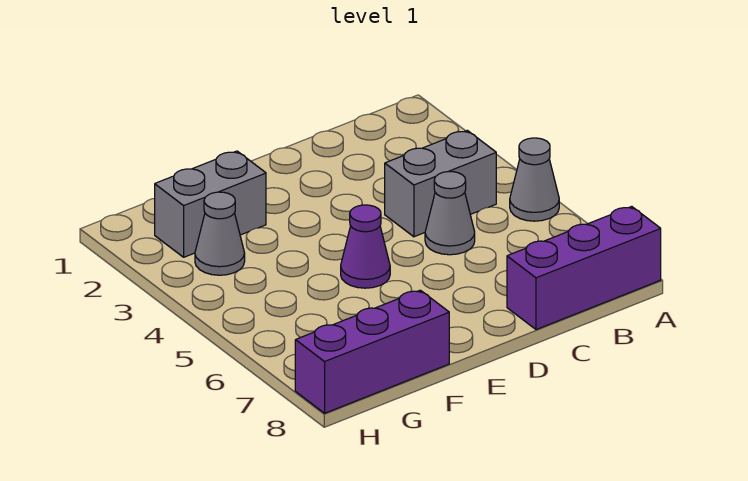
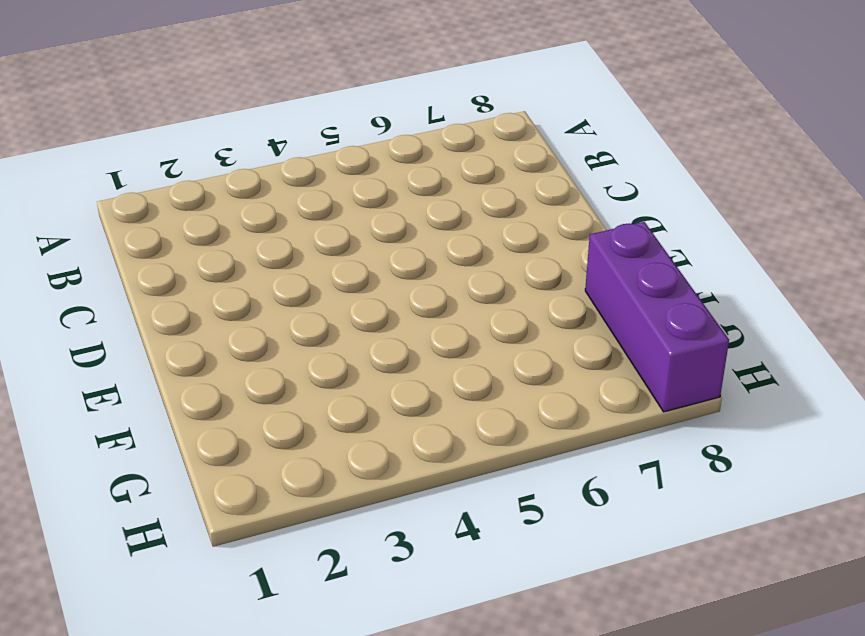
none -> grey cone A5 level 1
none -> purple brick A8:C8 level 1

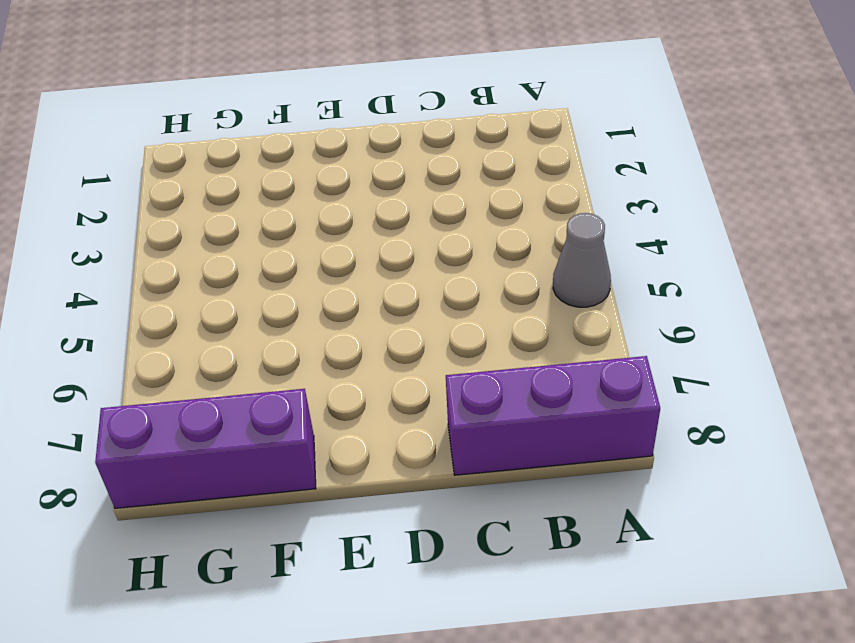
none -> grey brick B4:C4 level 1
none -> grey cone C5 level 1

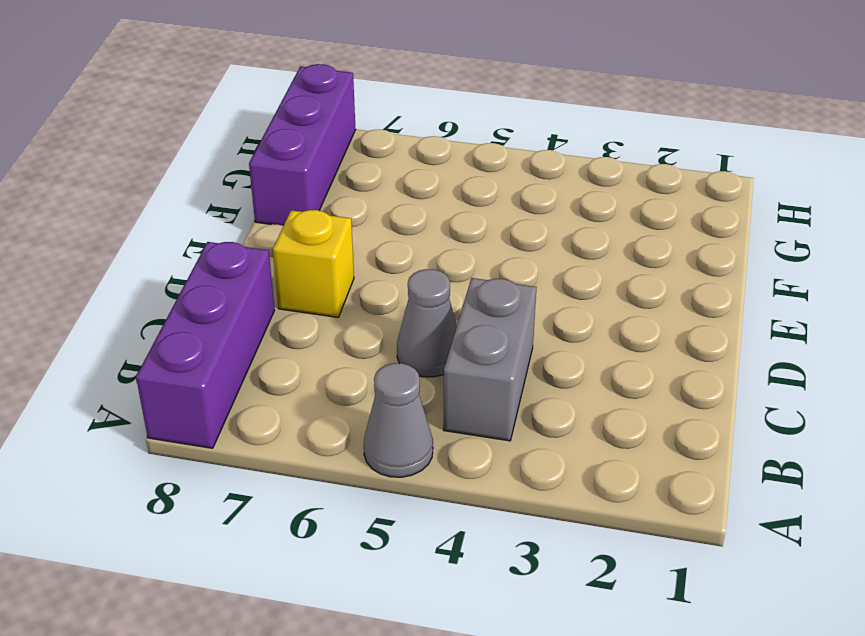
yellow brick D7 level 1 -> none
none -> purple cone E5 level 1
none -> grey brick F2:G2 level 1

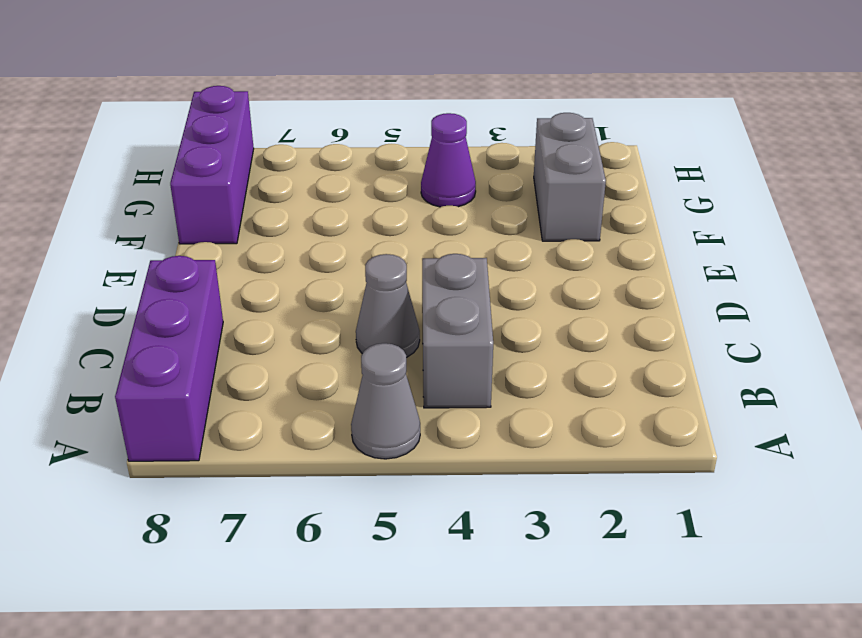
purple cone G4 level 1 -> purple cone E5 level 1
none -> grey cone G3 level 1

